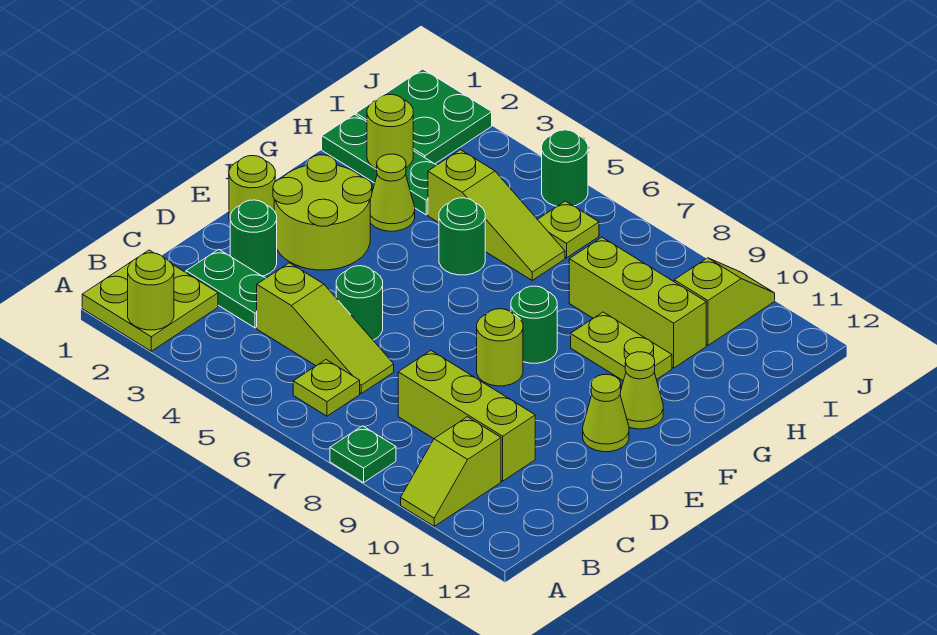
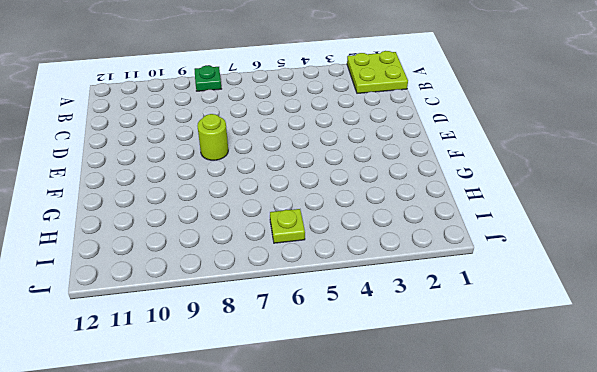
none -> lime slope A10:B10 level 1 top B
none -> lime plate B6 level 1
none -> green plate C2:C3 level 1

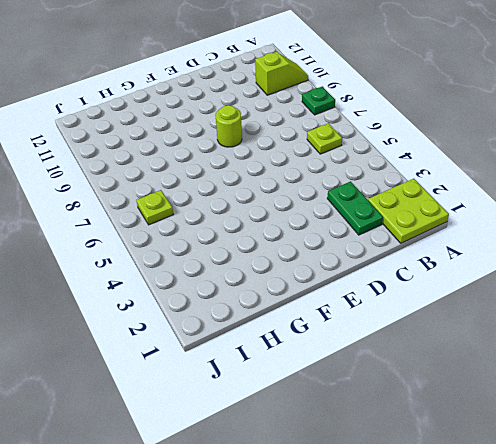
none -> lime slope C4:C6 level 1 top 4
none -> lime brick C8:C10 level 1
none -> green round brick D2 level 1

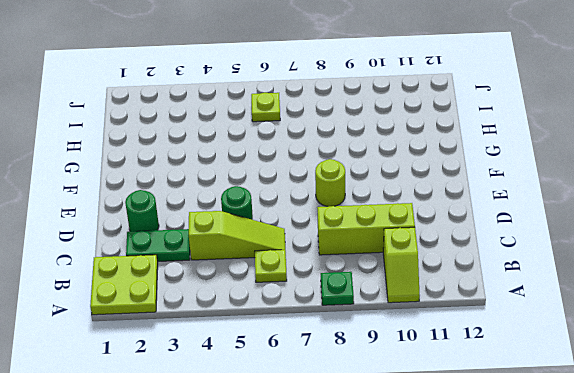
none -> lime round brick E1 level 1
none -> lime round brick E2:F3 level 1
none -> lime cone E11 level 1

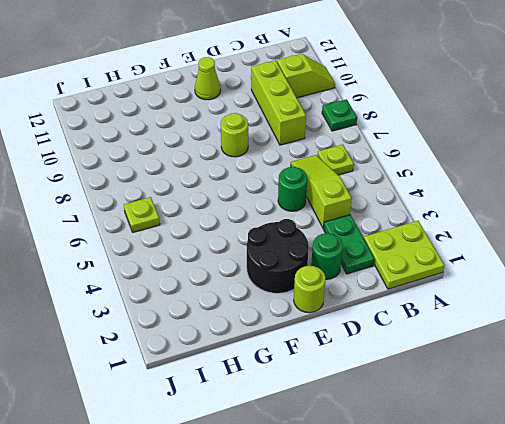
black round brick E2:F3 level 1 -> lime round brick E2:F3 level 1
none -> green round brick F8 level 1
none -> lime cone F11 level 1
none -> lime cone G3 level 1

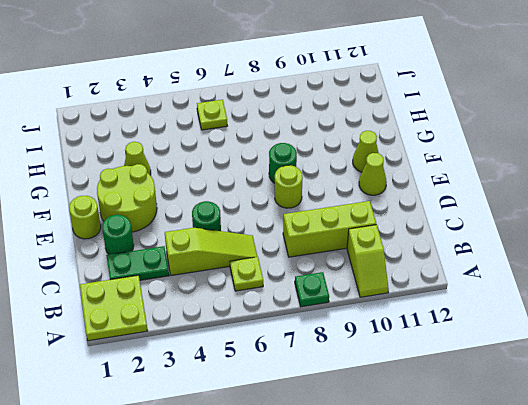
none -> green round brick G5 level 1
none -> lime plate G9:G10 level 1
none -> green plate H1:H3 level 1

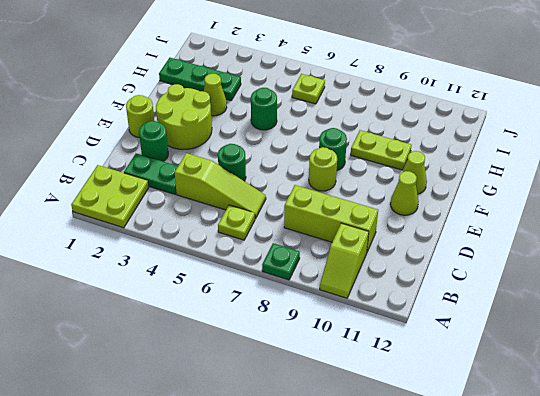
none -> lime slope H4:H6 level 1 top 4
none -> lime brick H8:H10 level 1
none -> green plate I1:J2 level 1

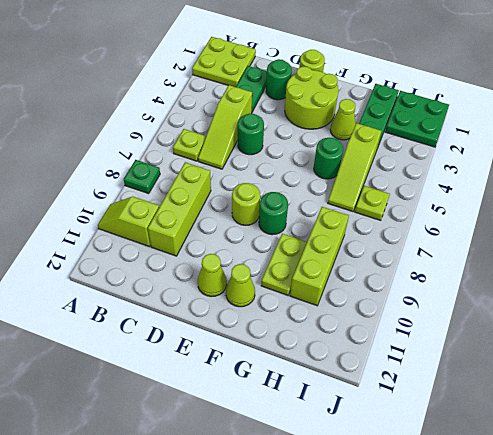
none -> lime slope I10:J10 level 1 top I
none -> green round brick J5 level 1
none -> lime round brick A2 level 2

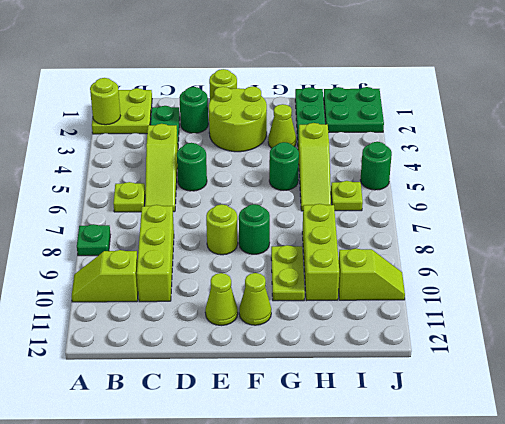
none -> lime round brick H2 level 2

